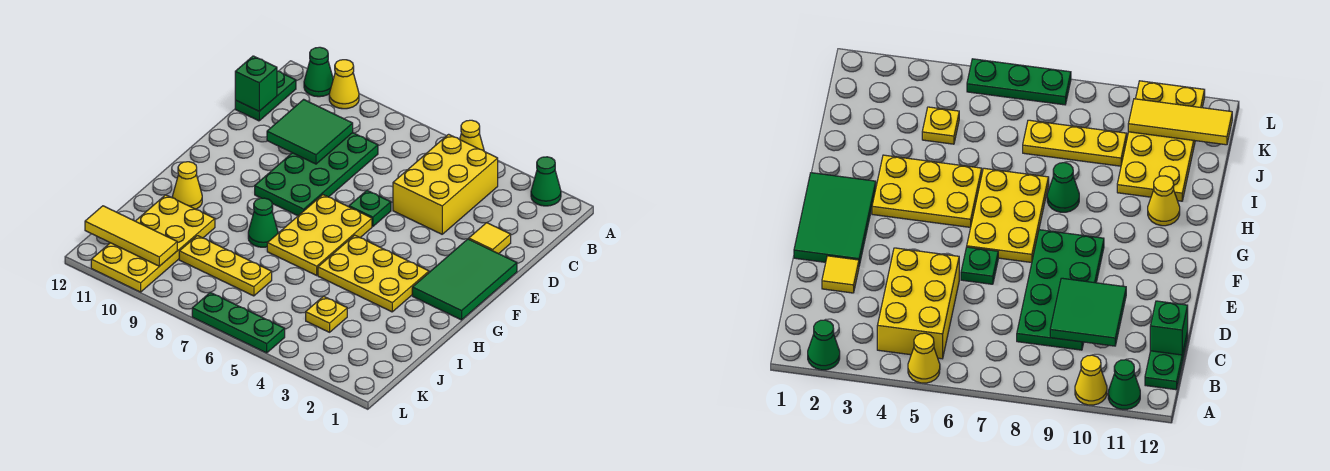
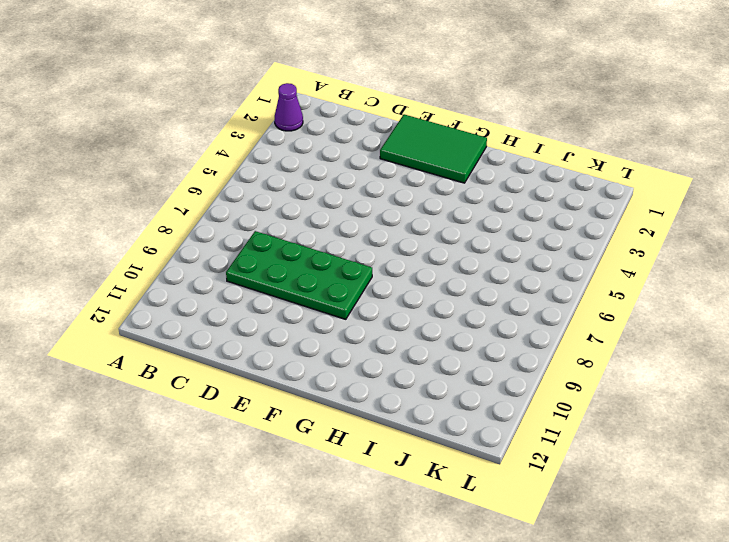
purple cone A2 level 1 -> green cone A2 level 1
none -> yellow cone A5 level 1
none -> yellow cone A10 level 1
none -> green cone A11 level 1

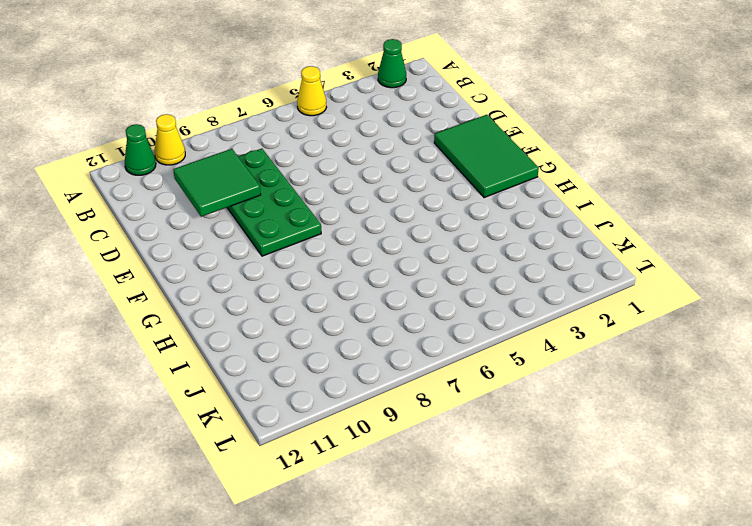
none -> yellow brick B4:D5 level 1
none -> green plate B12:C12 level 1
none -> yellow tile D2 level 1

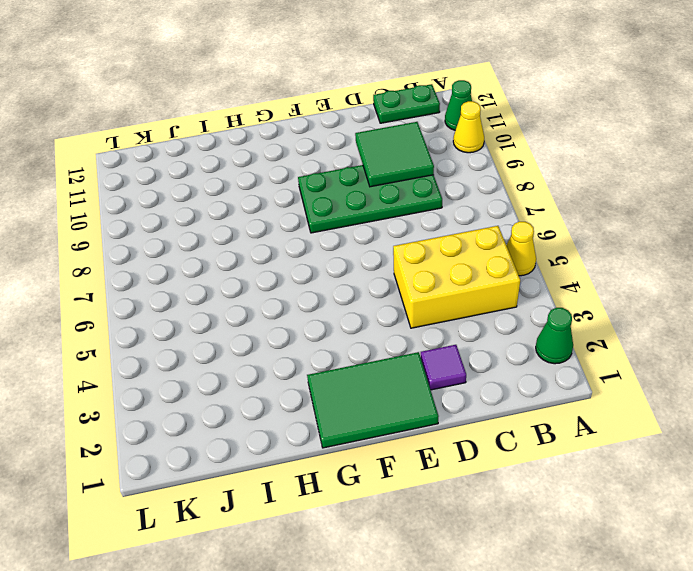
purple tile D2 level 1 -> yellow tile D2 level 1
none -> green plate E6 level 1
none -> yellow plate F6:H7 level 1
none -> yellow plate G3:H5 level 1

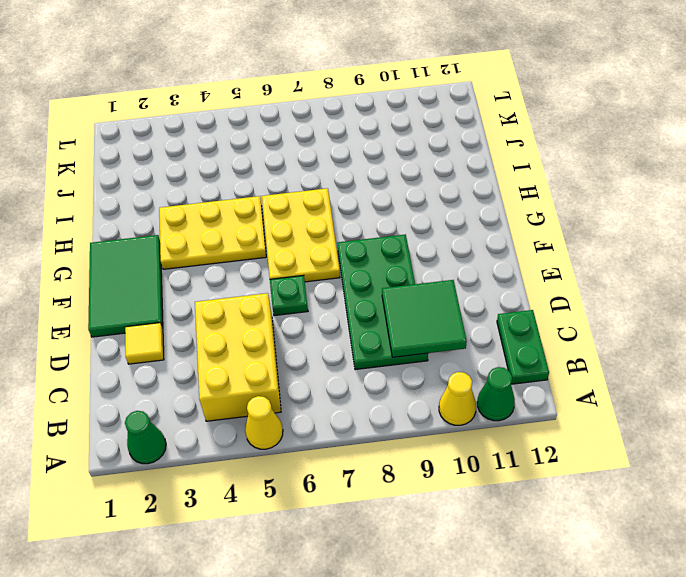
none -> green cone H8 level 1
none -> yellow cone H11 level 1
none -> yellow plate I10:L11 level 1

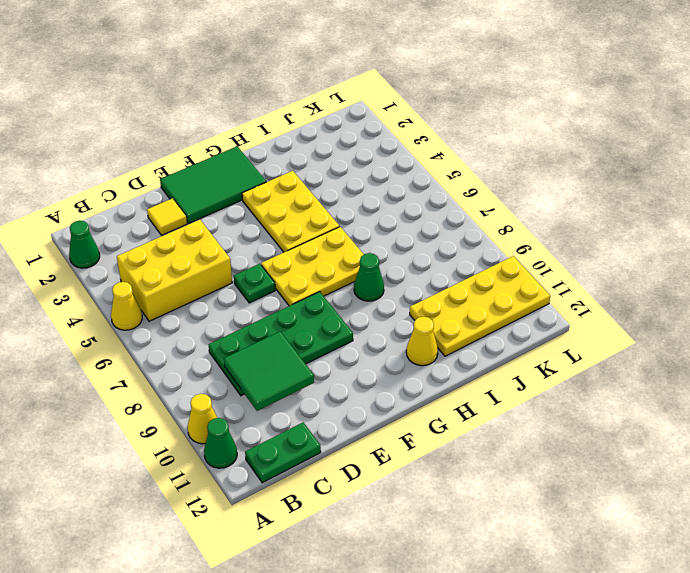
none -> yellow plate J4 level 1
none -> yellow plate J7:J9 level 1
none -> green plate L5:L7 level 1

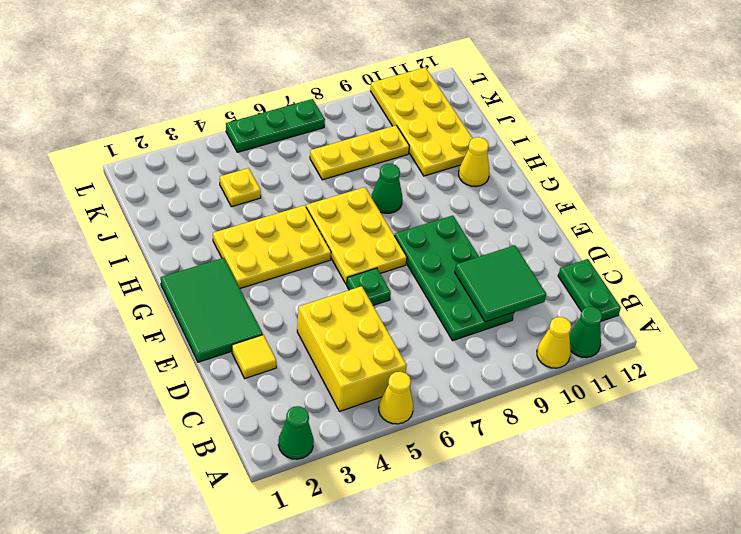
none -> green brick C12 level 2
none -> yellow tile K10:K12 level 2

